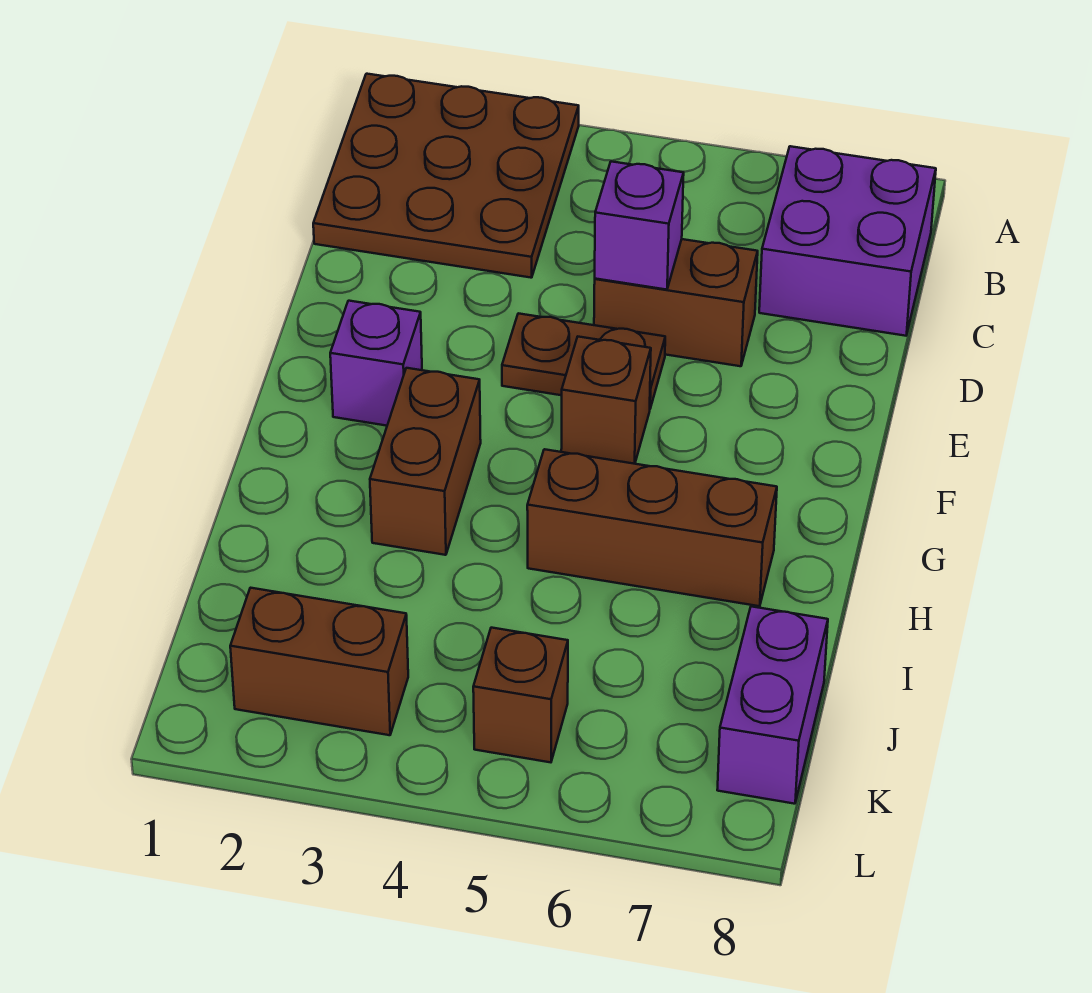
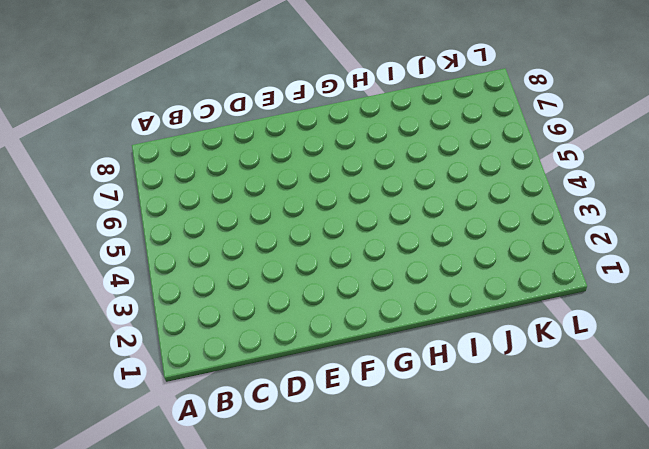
none -> brown plate A1:C3 level 1
none -> purple brick B7:C8 level 1
none -> brown brick D5:D6 level 1

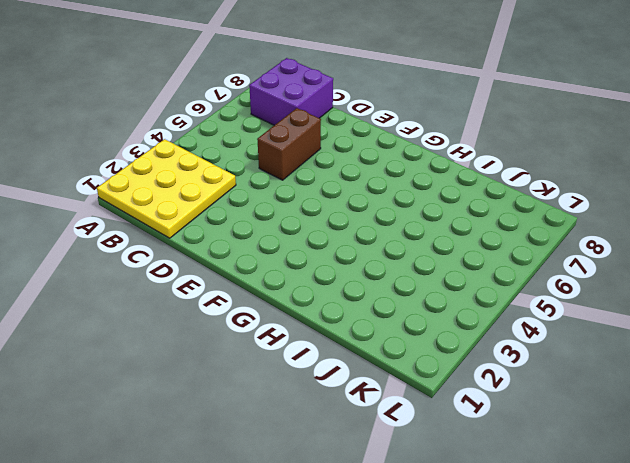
yellow plate A1:C3 level 1 -> brown plate A1:C3 level 1
none -> brown plate E4:E5 level 1
none -> purple brick F2 level 1
none -> brown brick F5 level 1

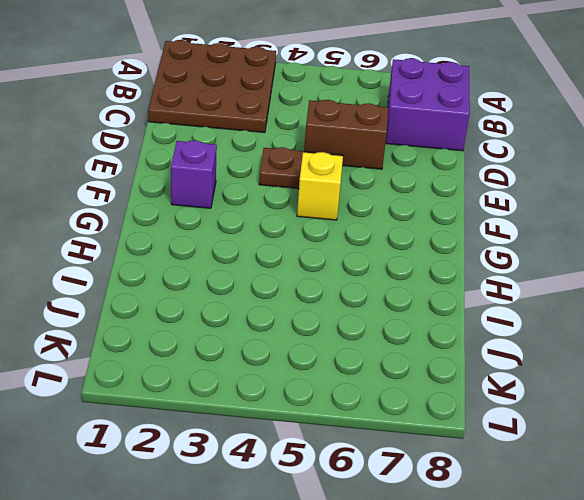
yellow brick F5 level 1 -> brown brick F5 level 1
none -> brown brick G3:H3 level 1
none -> brown brick H5:H7 level 1
none -> purple brick J8:K8 level 1

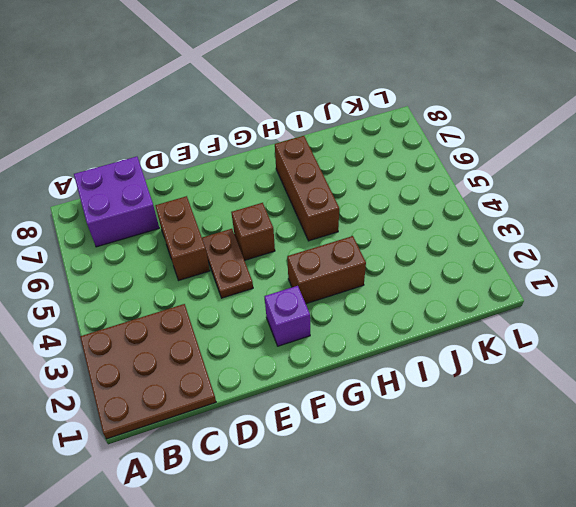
none -> purple brick J8:K8 level 1
none -> brown brick K2:K3 level 1
none -> brown brick K5 level 1

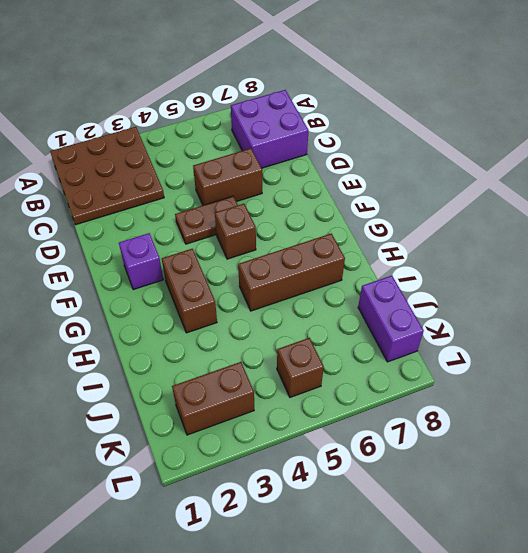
none -> purple brick D5 level 2

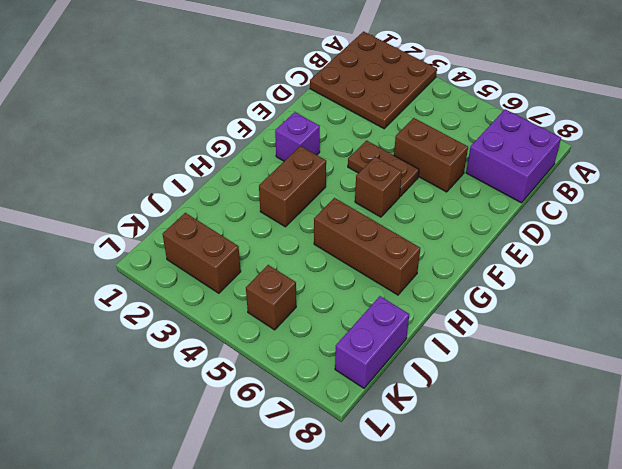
none -> purple brick D5 level 2

